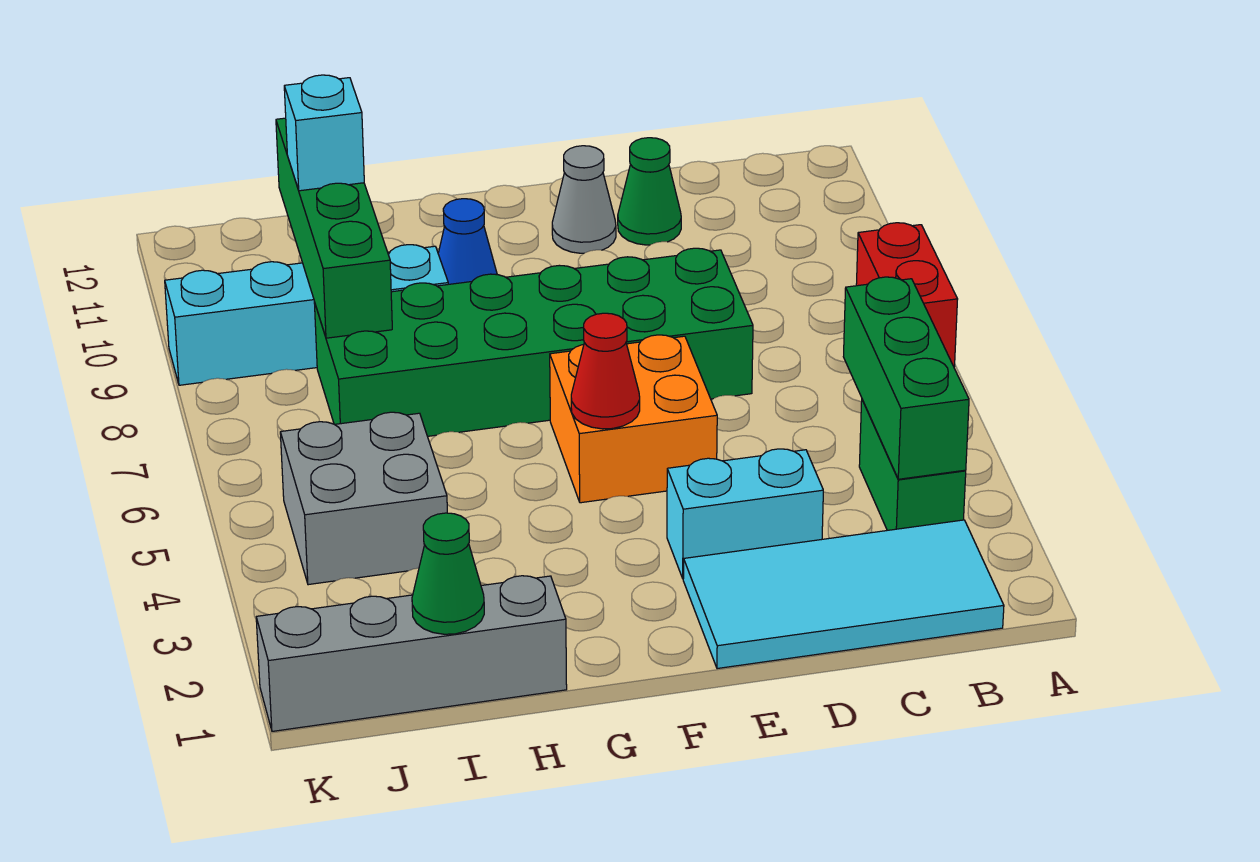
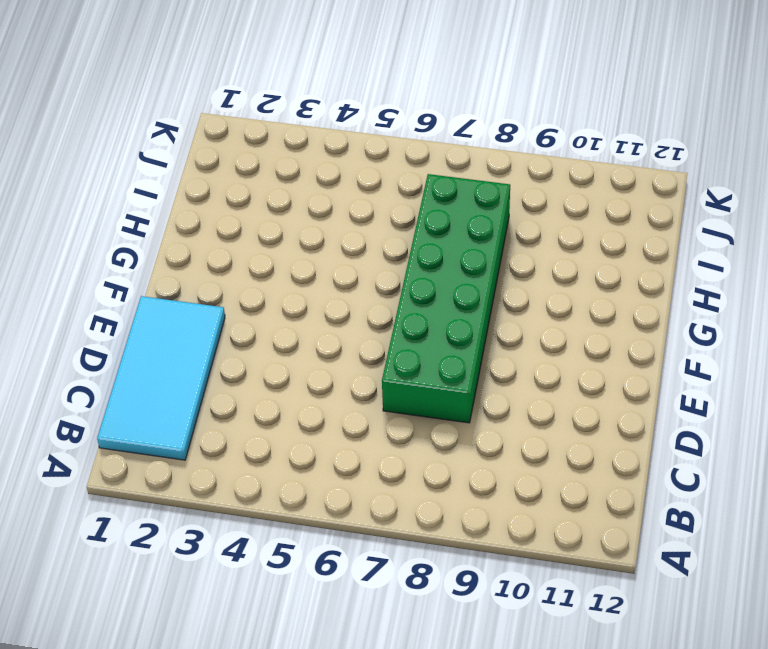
none -> red brick A7:A8 level 1
none -> green brick B3:B4 level 1
none -> cyan brick D3:E3 level 1

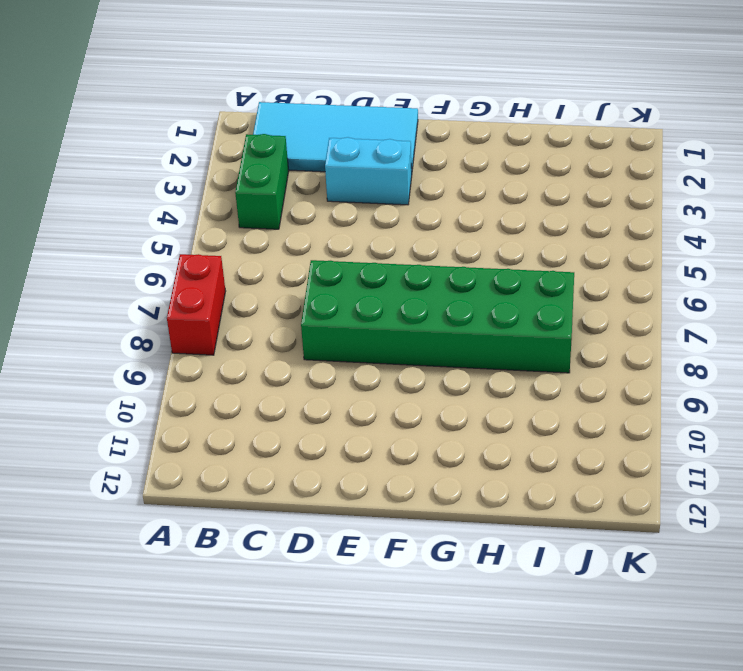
none -> green cone D11 level 1
none -> orange brick E5:F6 level 1
none -> grey cone E11 level 1

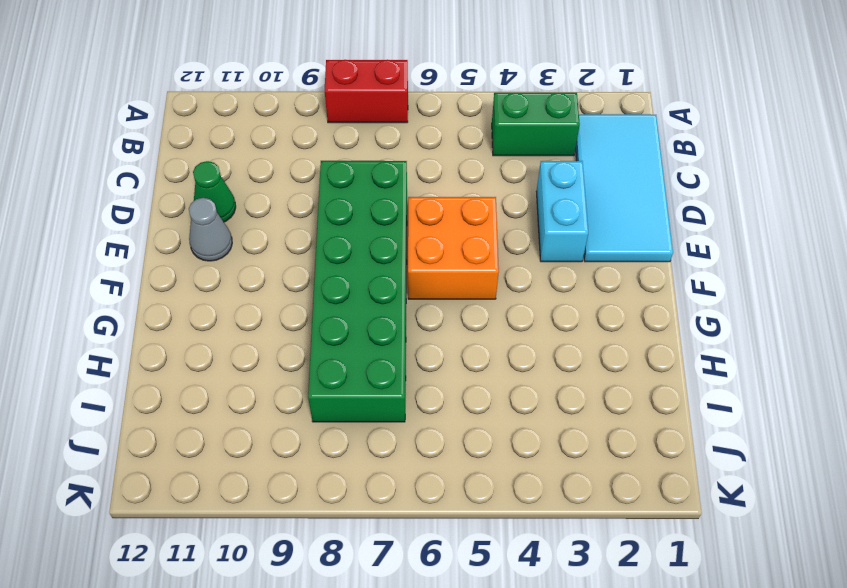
none -> blue cone G10 level 1
none -> grey brick H1:K1 level 1
none -> cyan brick H9:K9 level 1

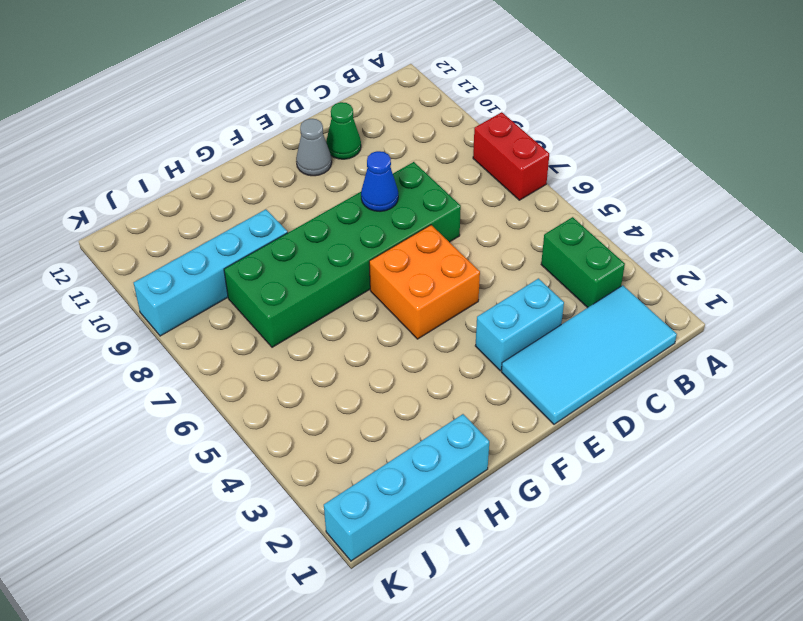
blue cone E8 level 2 -> blue cone G10 level 1
cyan brick H1:K1 level 1 -> grey brick H1:K1 level 1
none -> grey brick I4:J5 level 1
none -> green brick B3:B5 level 2
none -> red cone F5 level 2

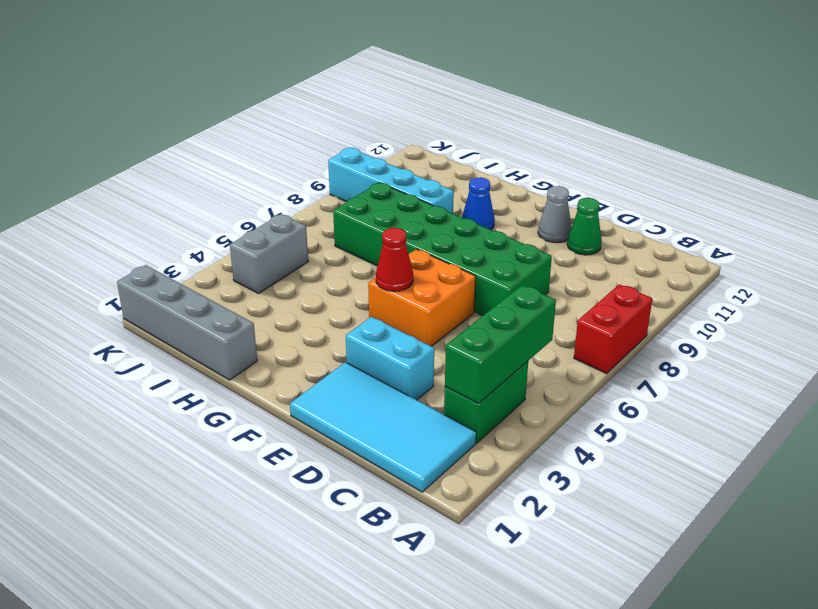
grey brick J4:J5 level 1 -> grey brick I4:J5 level 1
none -> green cone I1 level 2
none -> green brick I8:I11 level 2
none -> cyan brick I10 level 3

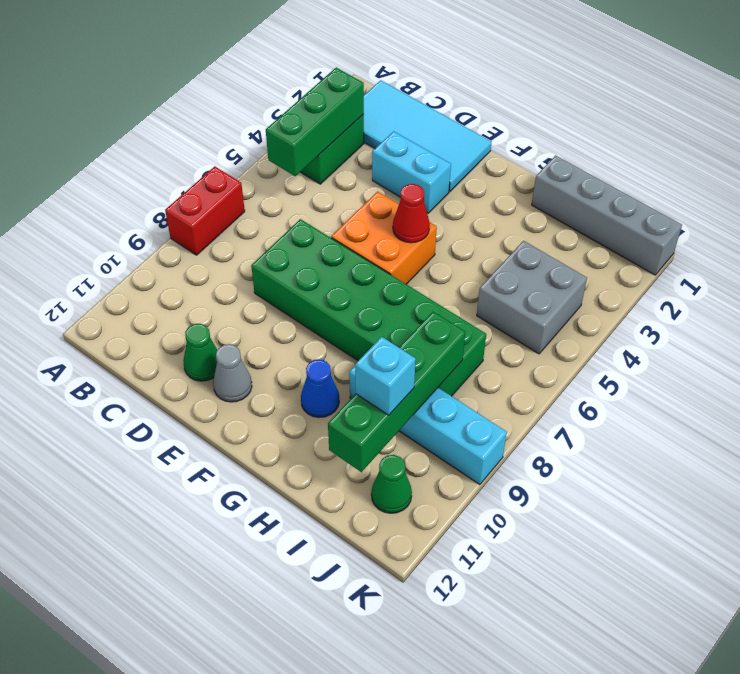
green cone J11 level 1 -> green cone I1 level 2

